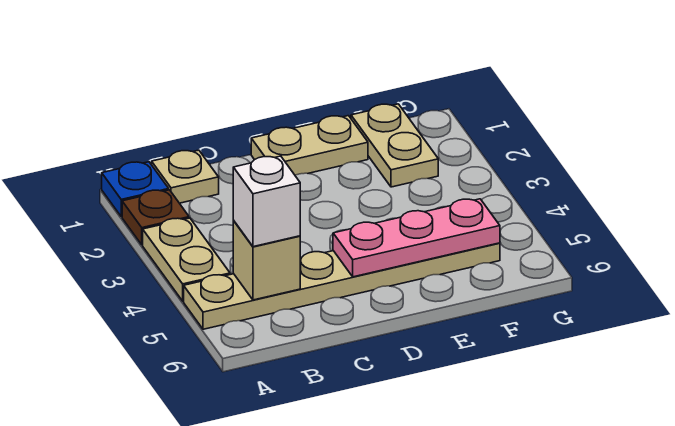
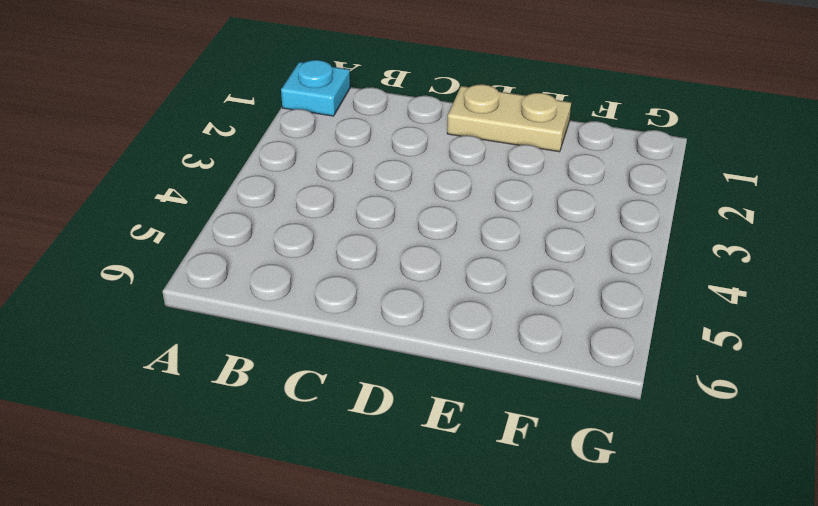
cyan plate A1 level 1 -> blue plate A1 level 1
none -> brown plate A2 level 1
none -> tan plate A3:A4 level 1

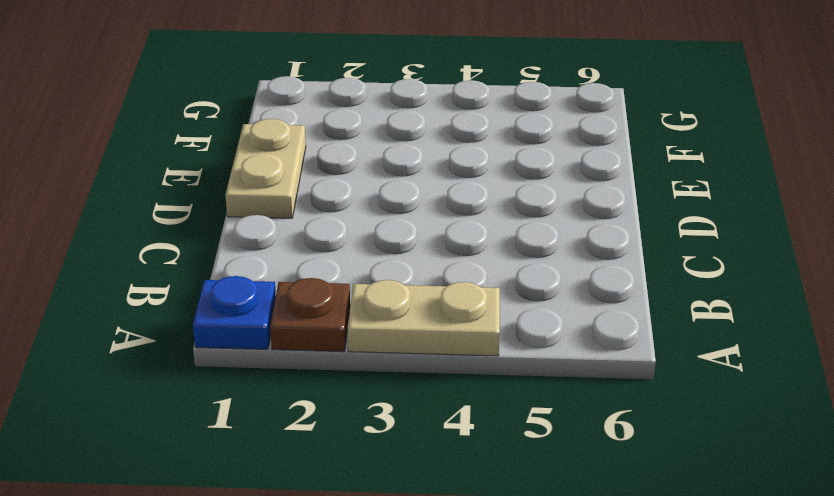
none -> tan plate A5:F5 level 1
none -> tan plate B1 level 1

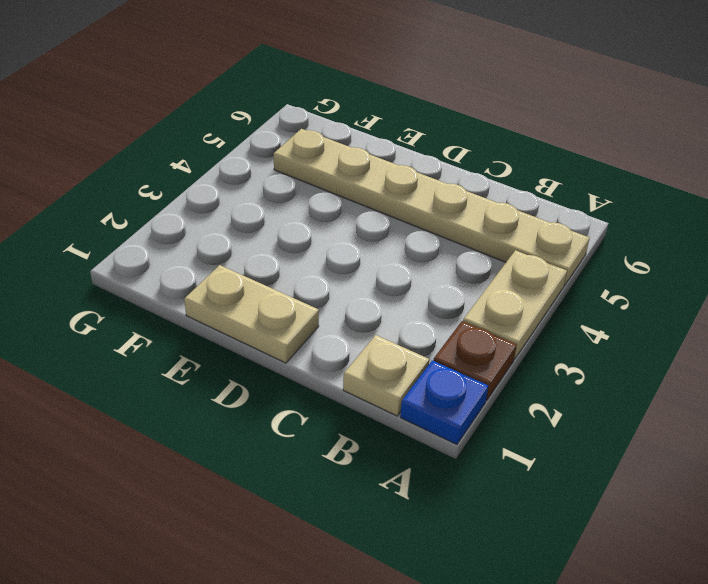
none -> tan plate F1:F2 level 1
none -> tan brick B5 level 2

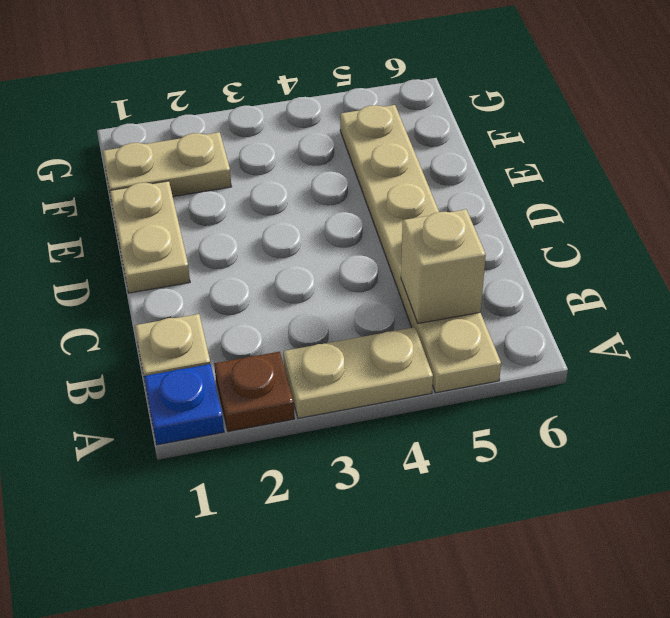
none -> pink plate D5:F5 level 2
none -> white brick B5 level 3

